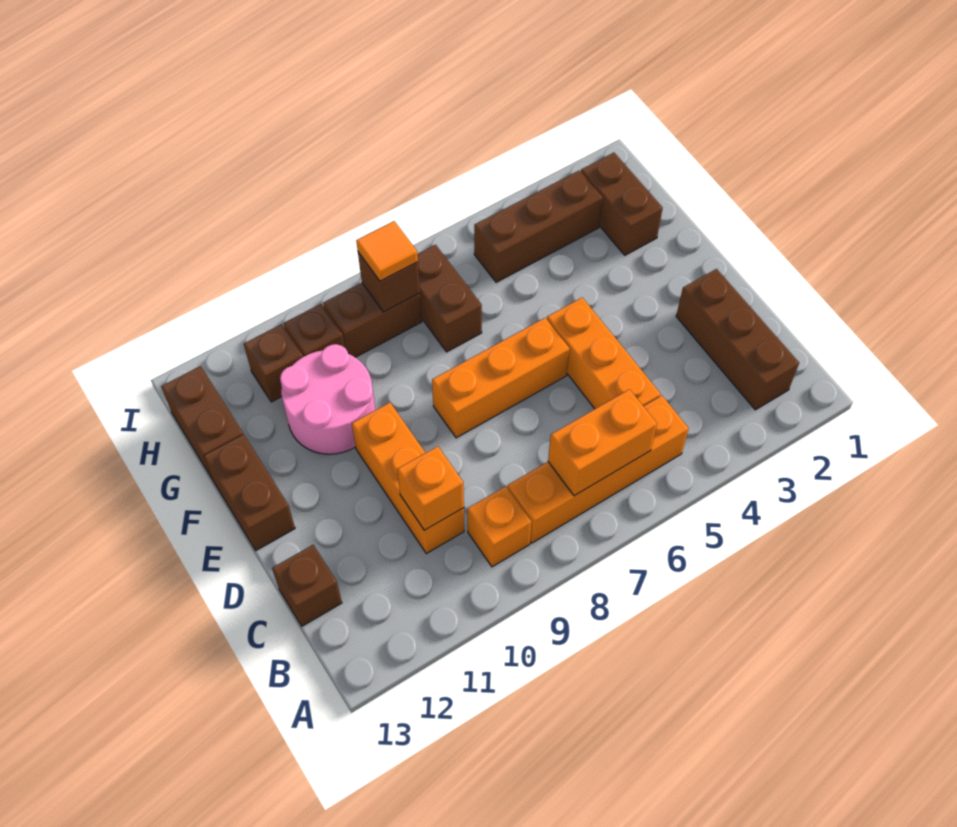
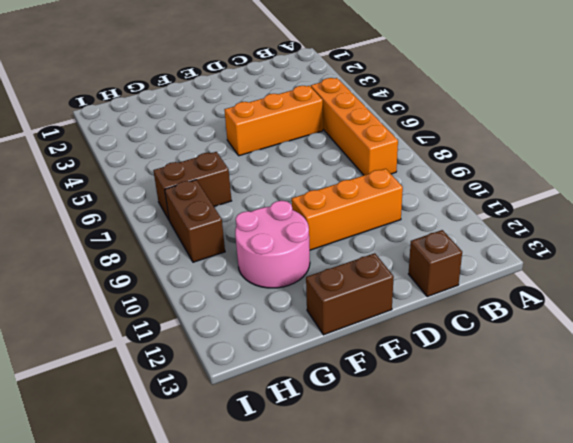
none -> brown brick B2:D2 level 1
none -> orange brick B9 level 1
none -> orange brick E6:E8 level 1

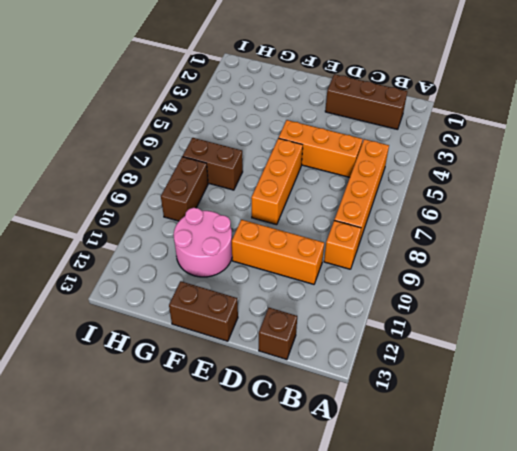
none -> brown brick G2:H2 level 1
none -> brown brick G13:H13 level 1
none -> brown brick H3:H5 level 1

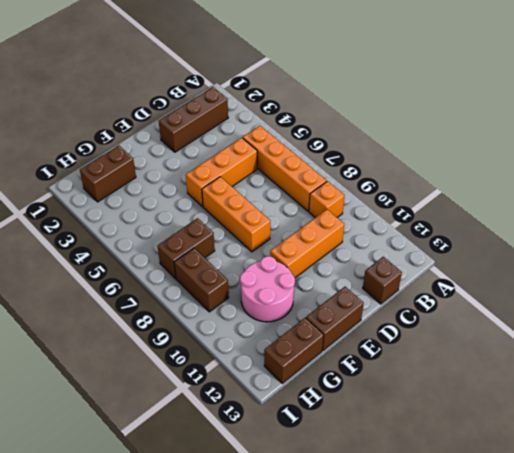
none -> brown brick H3:H5 level 1
none -> brown brick H10 level 1
none -> brown brick H11 level 1

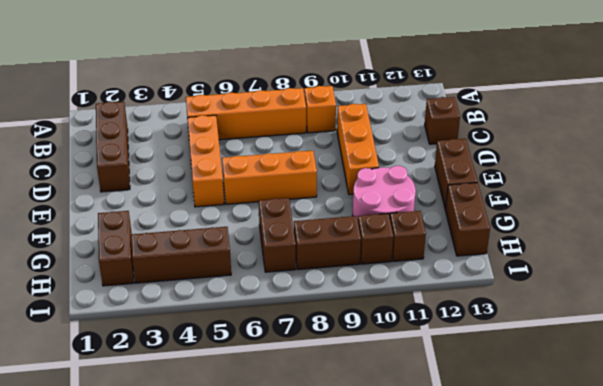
none -> orange brick B6:B7 level 2
none -> orange brick C10 level 2
none -> brown brick H8 level 2

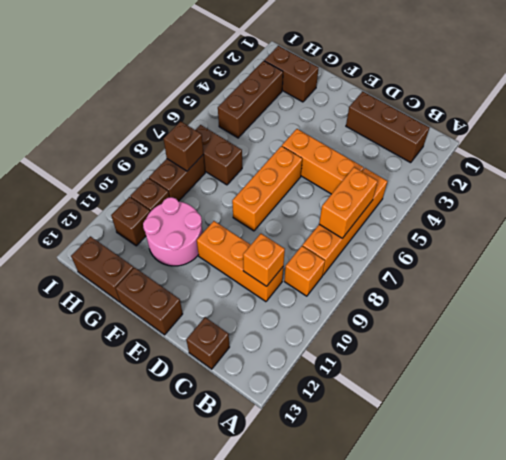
none -> orange tile H8 level 3

